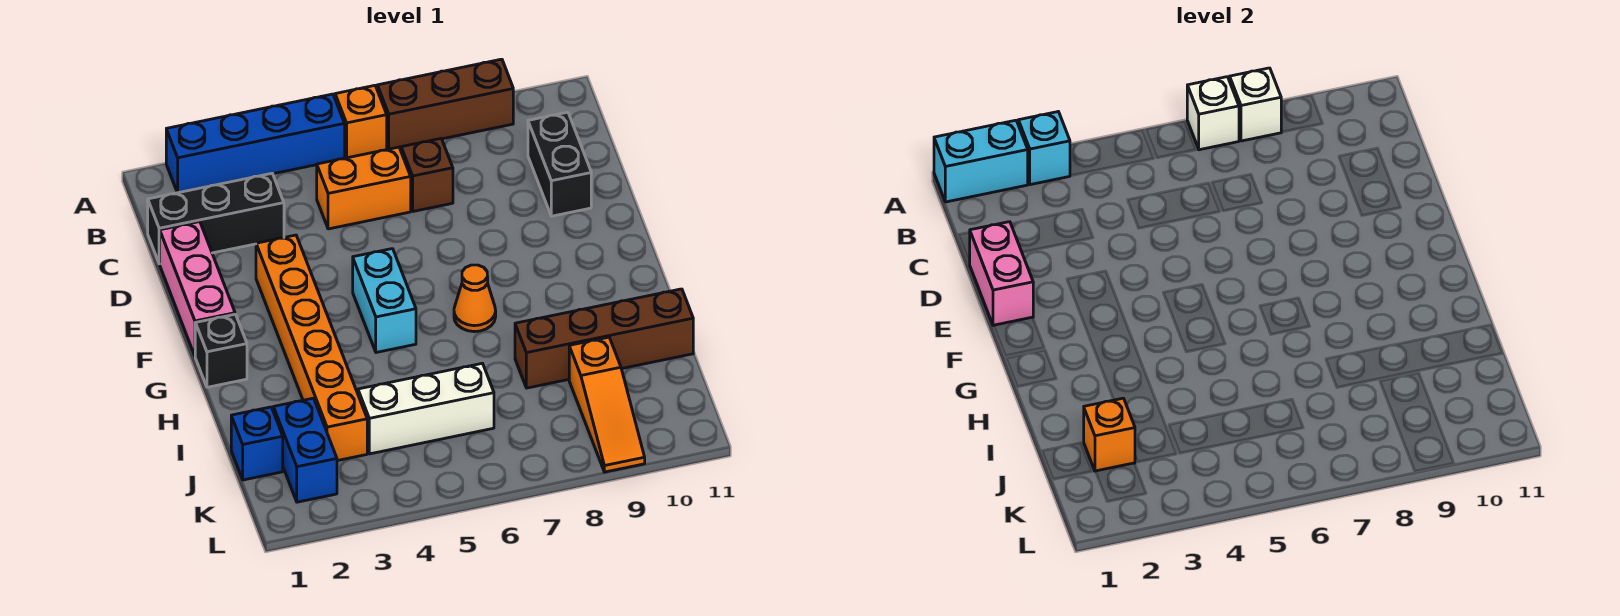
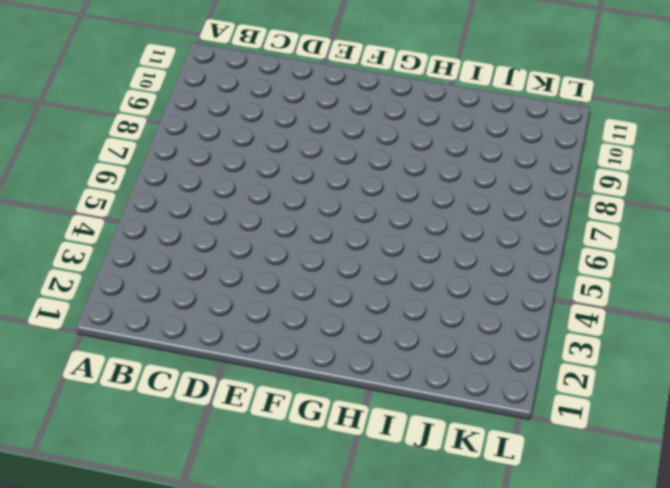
none -> blue brick A2:A5 level 1
none -> orange brick A6 level 1
none -> brown brick A7:A9 level 1

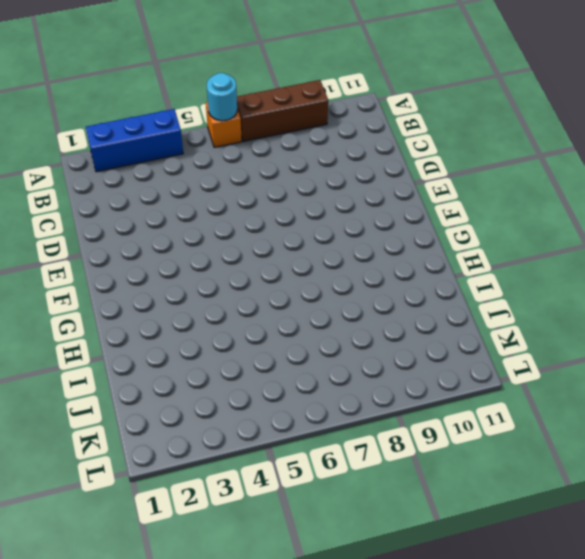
blue brick A2:A4 level 1 -> blue brick A2:A5 level 1
cyan round brick A6 level 2 -> none
none -> black brick C1:C3 level 1
none -> orange brick C5:C6 level 1
none -> brown brick C7 level 1

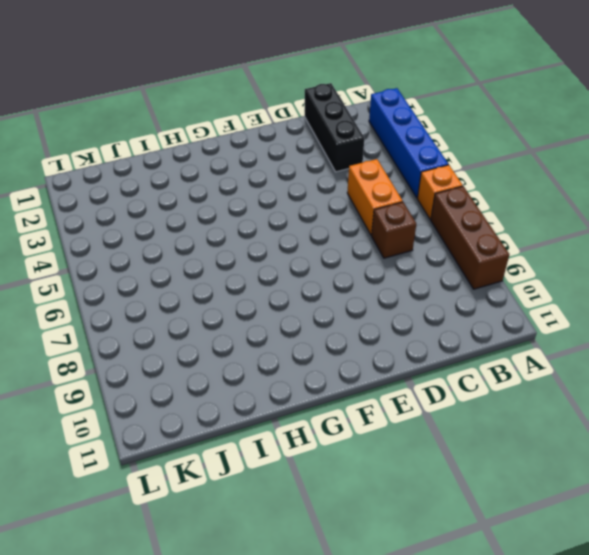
none -> black brick C10:D10 level 1
none -> pink brick D1:F1 level 1
none -> orange brick E3:J3 level 1

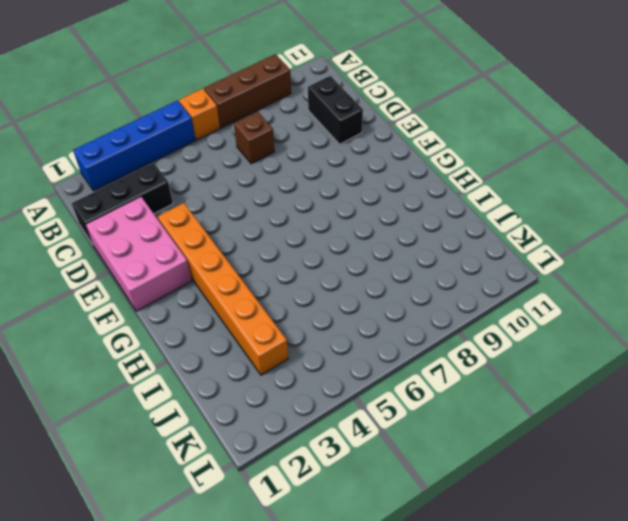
pink brick D1:F2 level 1 -> pink brick D1:F1 level 1
none -> orange brick C5:C6 level 1
none -> cyan brick F5:G5 level 1
none -> black brick G1 level 1

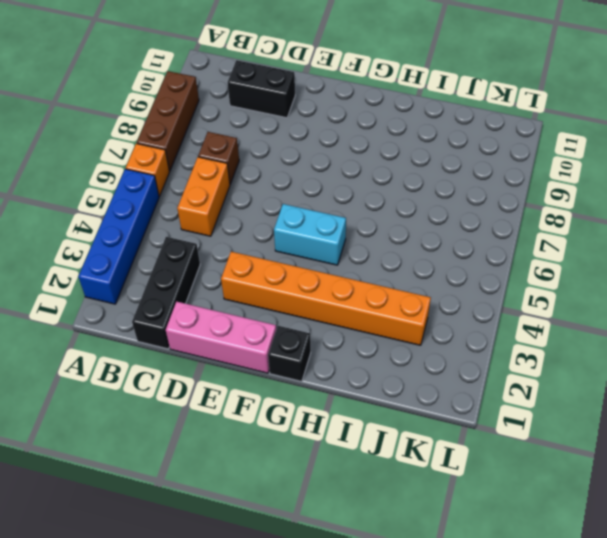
none -> orange cone G7 level 1
none -> brown brick I8:I11 level 1
none -> blue brick J1 level 1

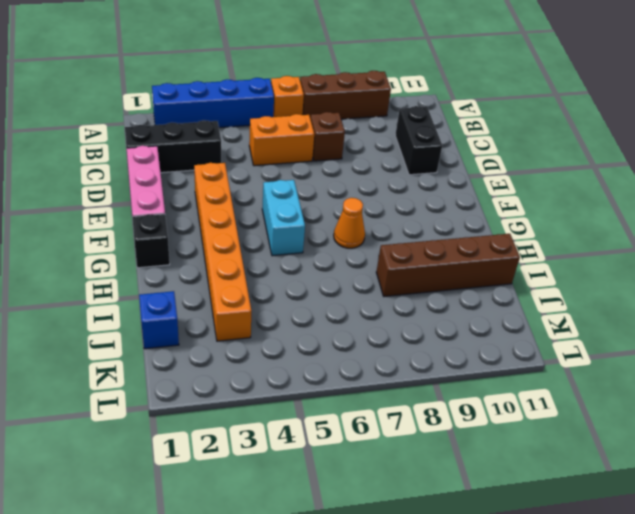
none -> blue brick J2:K2 level 1
none -> white brick J4:J6 level 1
none -> orange slope J9:L9 level 1 top J

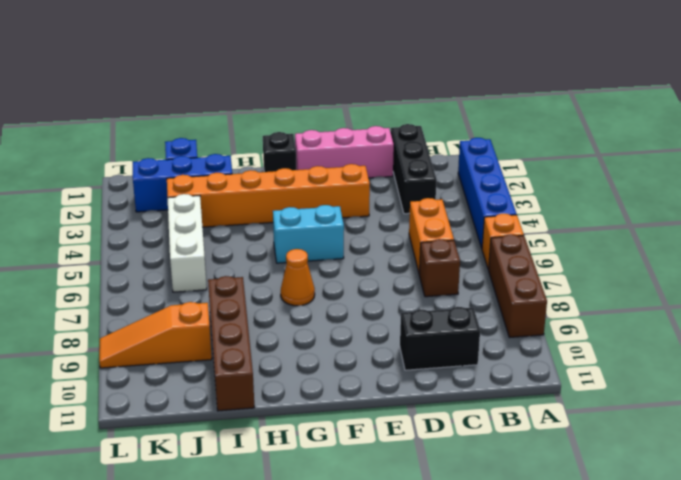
blue brick I2:K2 level 1 -> blue brick J2:K2 level 1
none -> cyan brick A1:A2 level 2
none -> cyan brick A3 level 2
none -> white brick A7 level 2

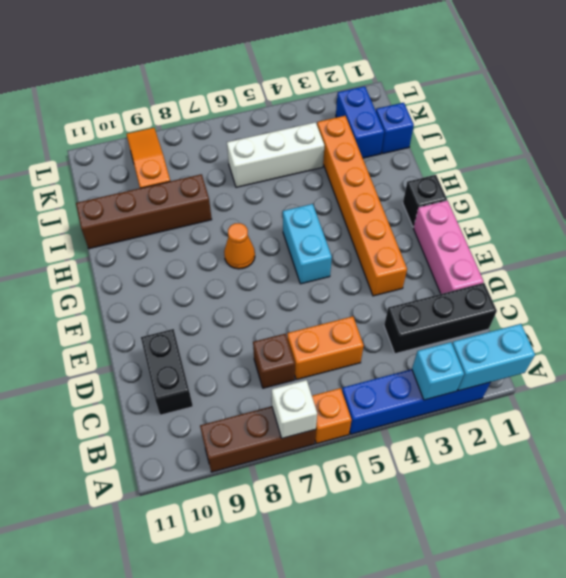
none -> white brick A8 level 2
none -> pink brick D1:E1 level 2
none -> orange brick J2 level 2

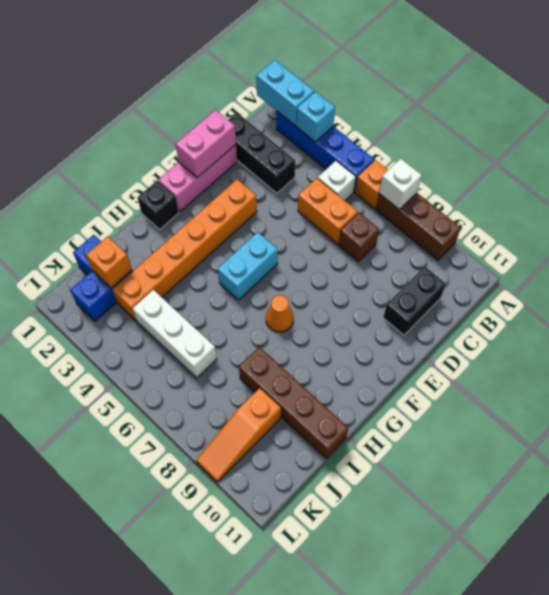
white brick B5 level 1 -> white brick A8 level 2

